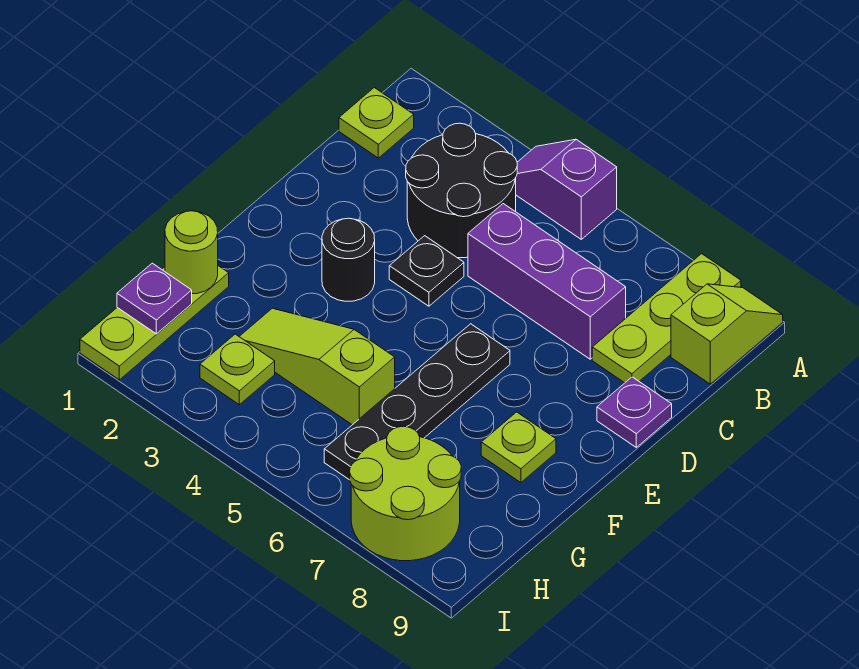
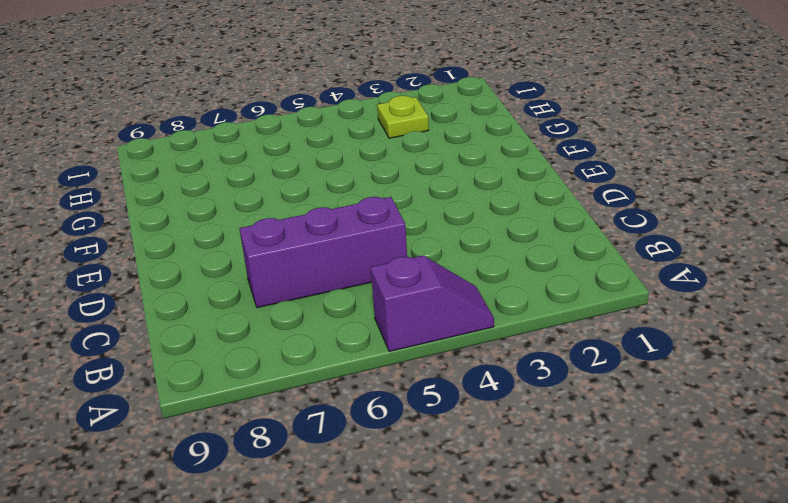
none -> lime plate A8:C8 level 1
none -> lime slope A9:B9 level 1 top B
none -> lime plate B1 level 1

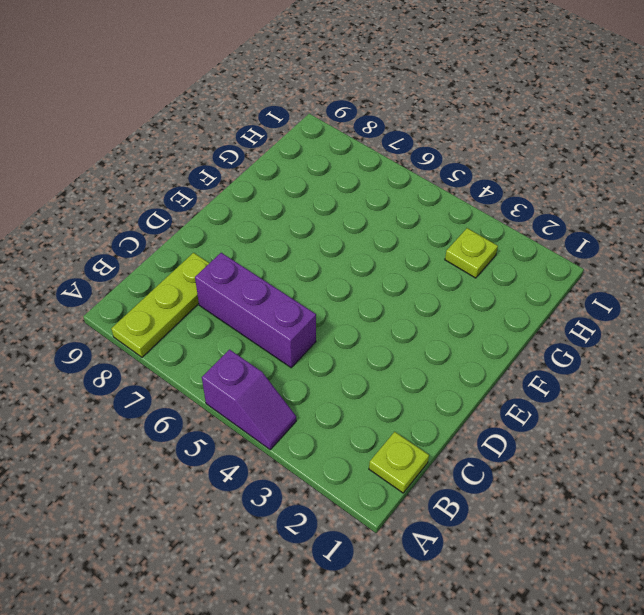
none -> lime slope A9:B9 level 1 top B
none -> black round brick B3:C4 level 1
none -> black plate D4 level 1

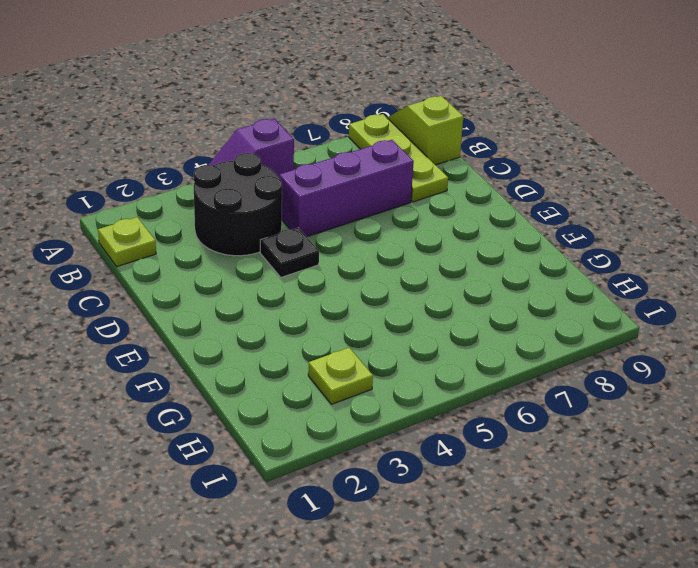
none -> purple plate D9 level 1
none -> black round brick E3 level 1
none -> black plate E6:H6 level 1

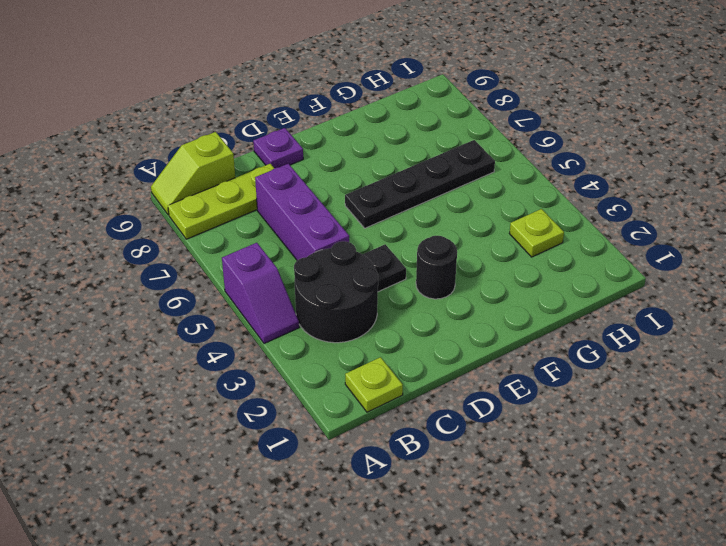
none -> lime plate F8 level 1
none -> lime plate G1:I1 level 1
none -> lime slope G3:G5 level 1 top 5

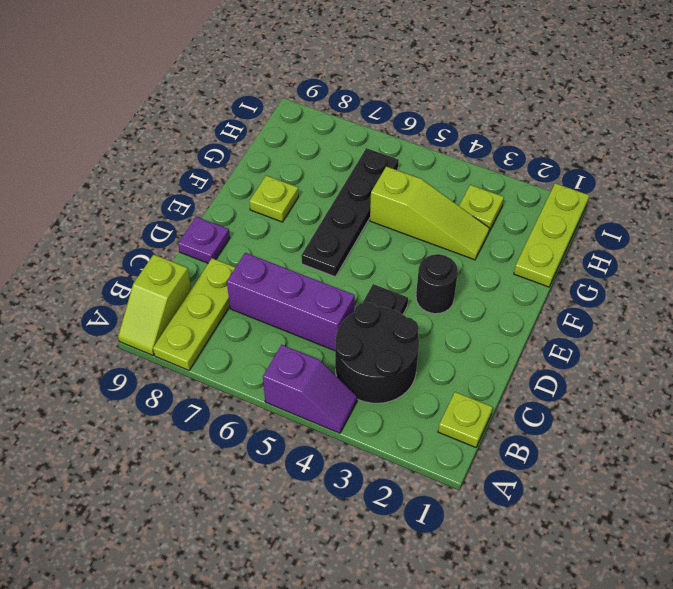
none -> lime round brick H7:I8 level 1
none -> lime round brick G1 level 2
none -> purple plate H1 level 2

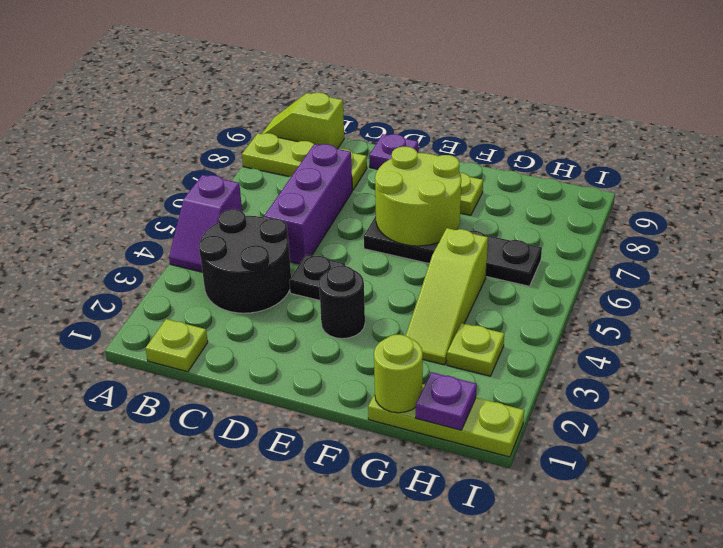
lime round brick E6:F7 level 2 -> lime round brick H7:I8 level 1

